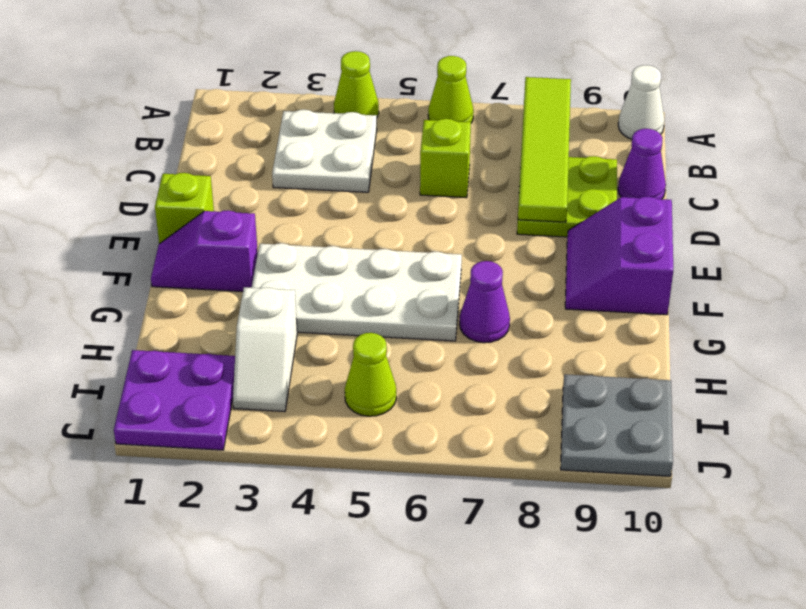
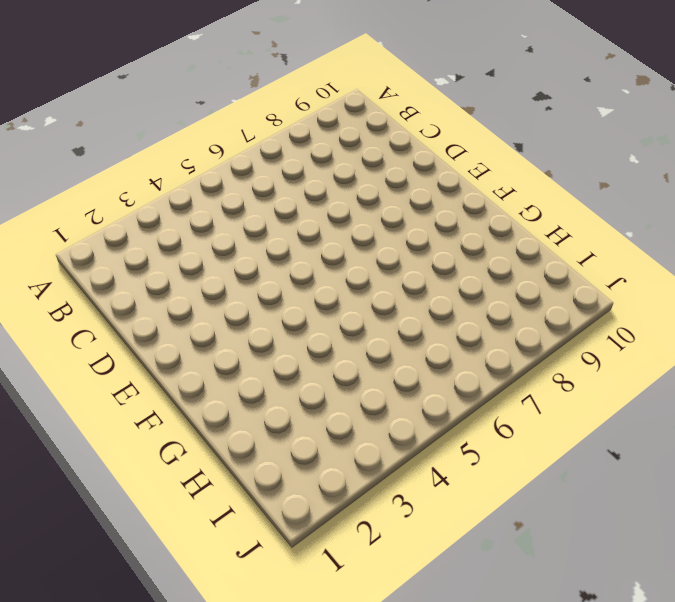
none -> lime cone A4 level 1
none -> lime cone A6 level 1
none -> white cone A10 level 1

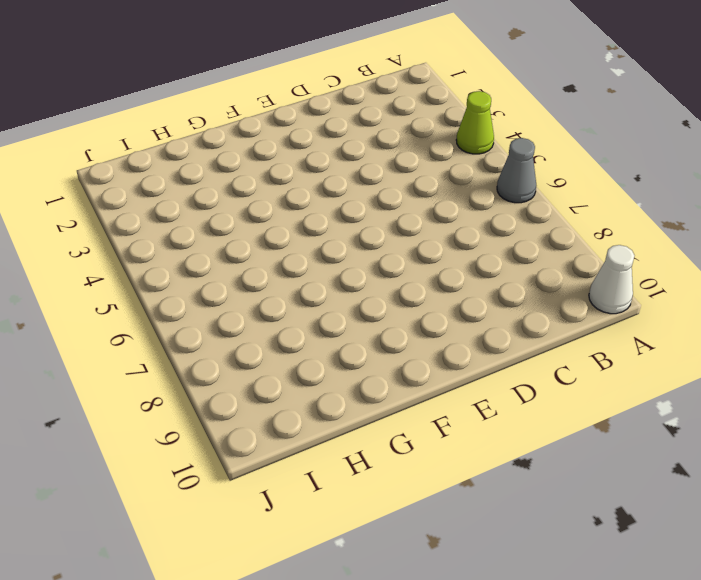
grey cone A6 level 1 -> lime cone A6 level 1
none -> white plate B3:C4 level 1
none -> lime brick C6 level 1
none -> lime plate C8:D9 level 1

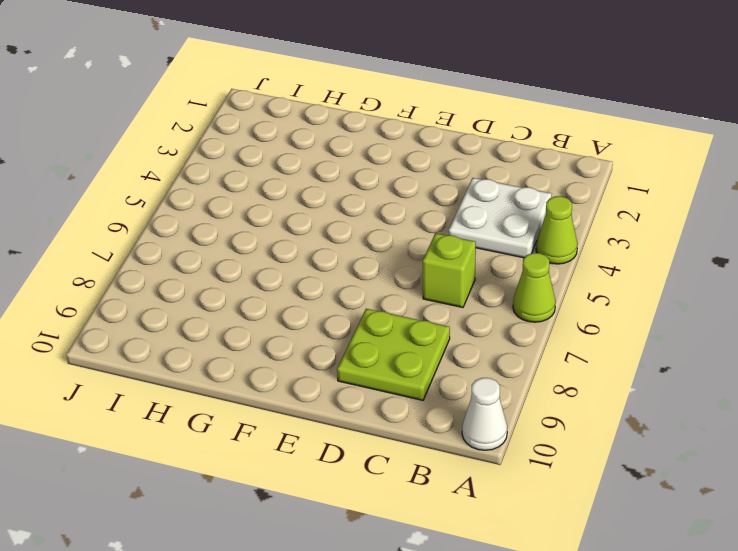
none -> purple cone C10 level 1
none -> lime brick E1 level 1
none -> purple slope E9:F10 level 1 top 10

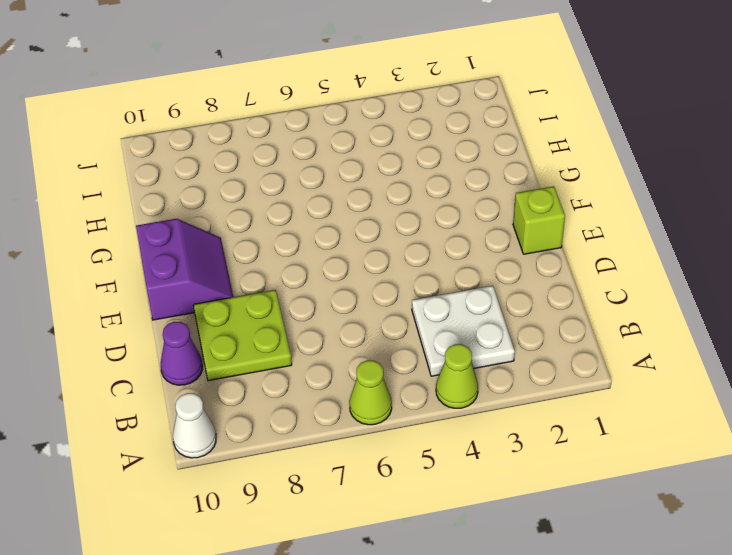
none -> lime brick C6 level 1
none -> purple slope F1:F2 level 1 top 2
none -> white plate F3:G6 level 1

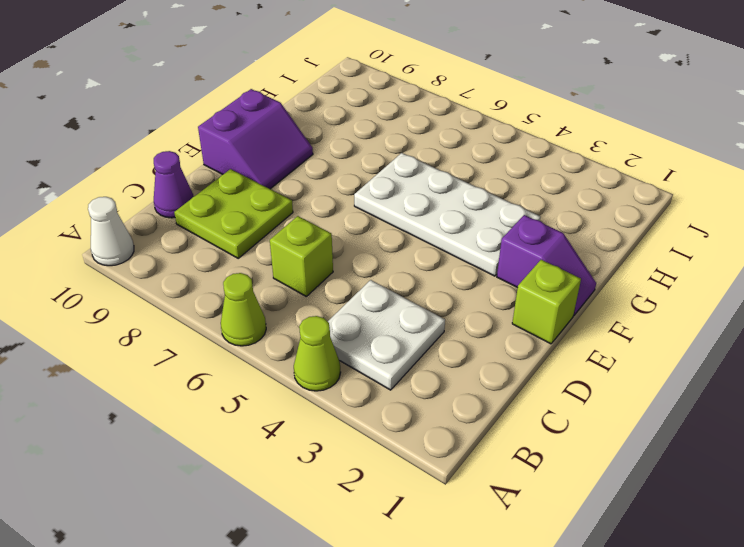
none -> purple cone G7 level 1
none -> white slope H3:I3 level 1 top H
none -> purple plate I1:J2 level 1

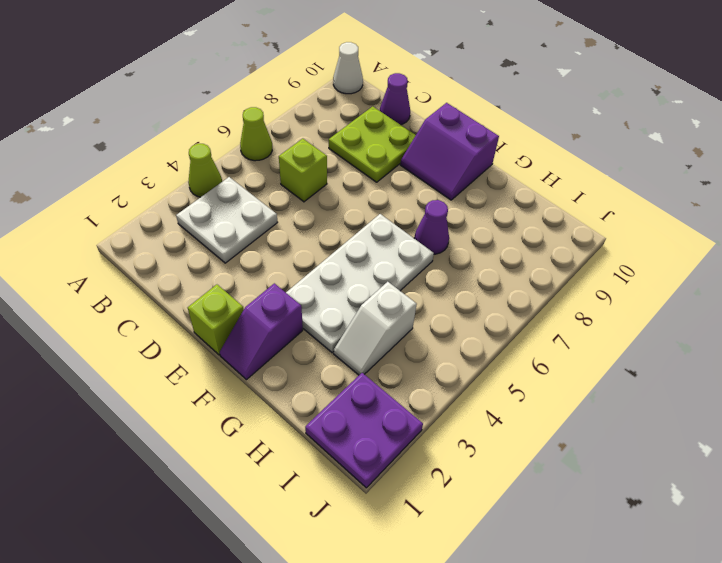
white slope H3:H4 level 1 top 4 -> white slope H3:I3 level 1 top H
none -> lime cone I5 level 1
none -> grey plate I9:J10 level 1
none -> lime tile A8:D8 level 2

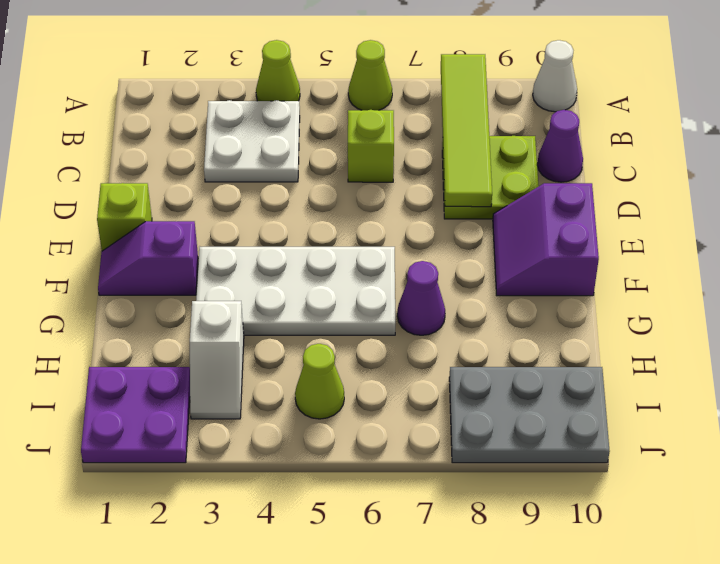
grey plate I8:J10 level 1 -> grey plate I9:J10 level 1

